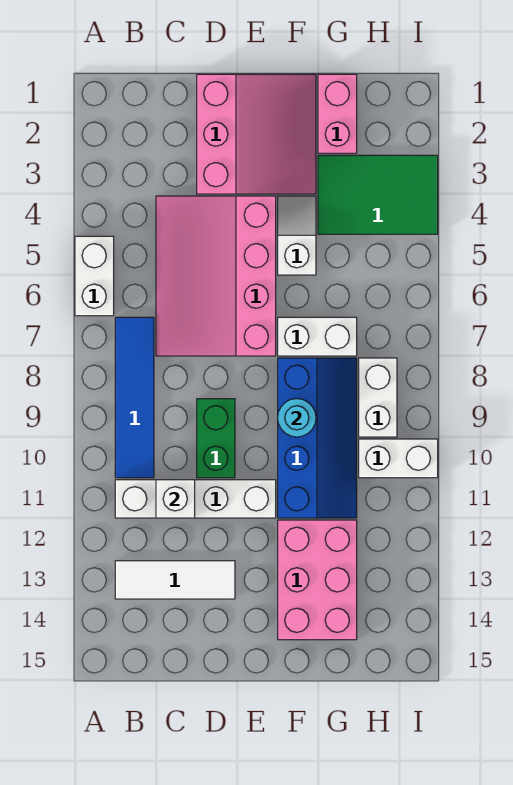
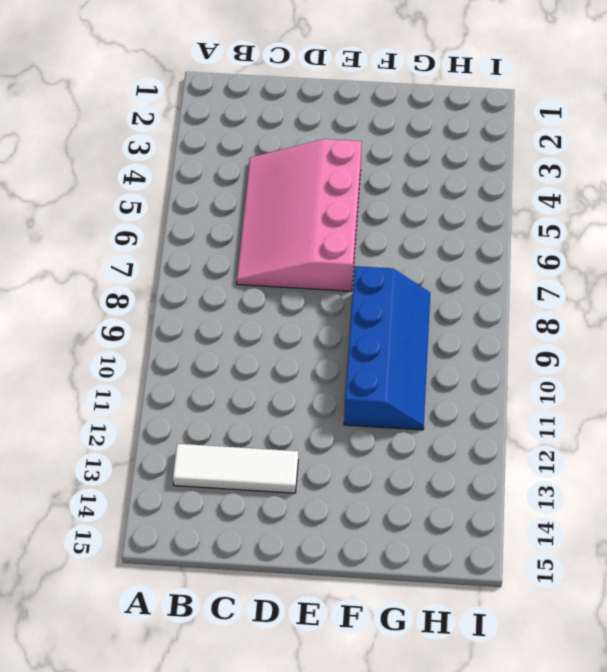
none -> white brick A5:A6 level 1
none -> blue tile B7:B10 level 1
none -> white brick B11:E11 level 1

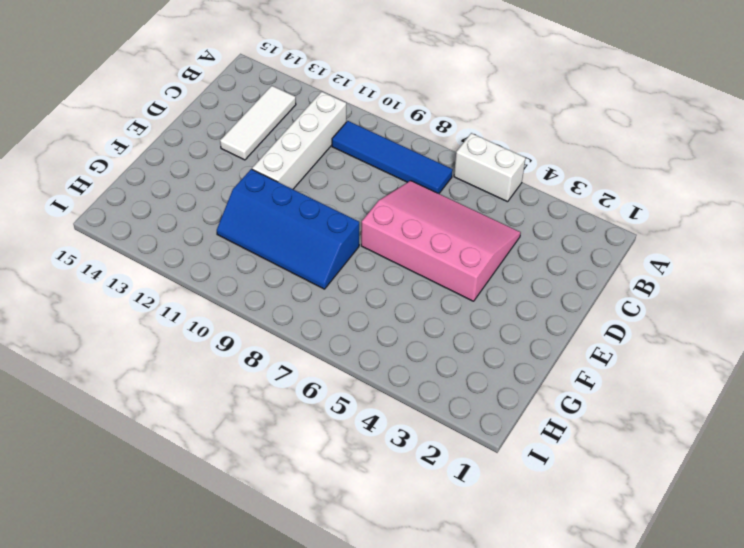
none -> pink slope D1:F3 level 1 top D
none -> green brick D9:D10 level 1
none -> white slope F4:F5 level 1 top 5

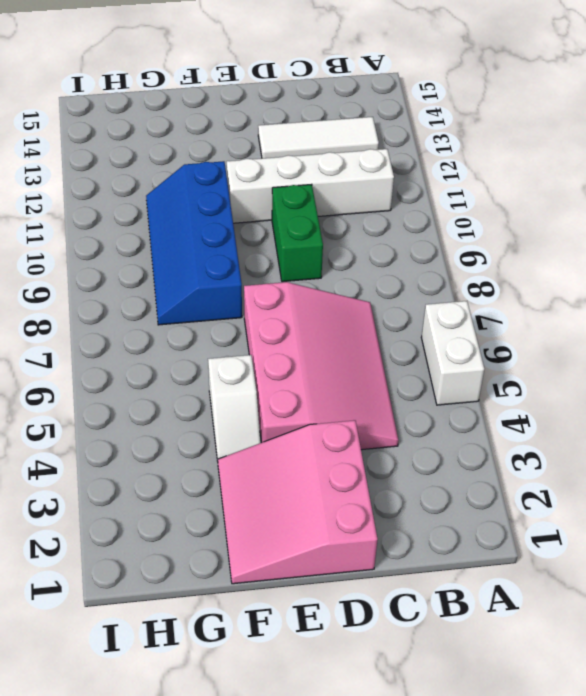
none -> blue tile B7:B10 level 1
none -> white brick F7:G7 level 1
none -> pink brick F12:G14 level 1

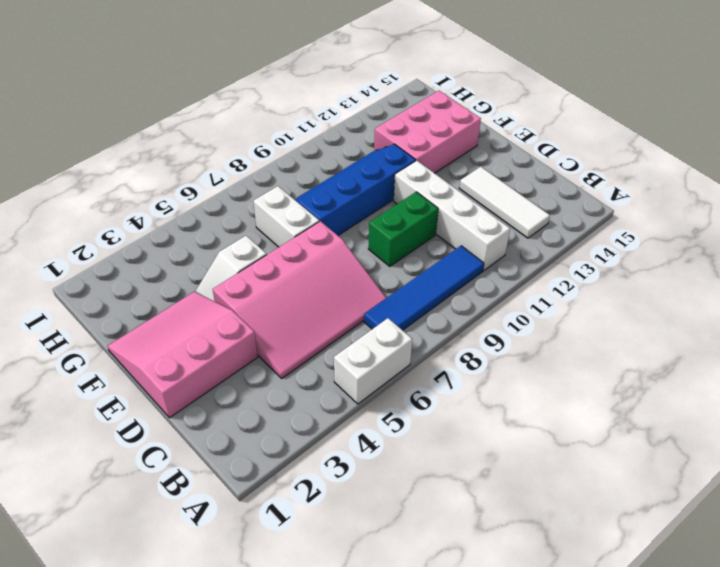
none -> pink brick G1:G2 level 1
none -> green tile G3:I4 level 1
none -> white brick H8:H9 level 1

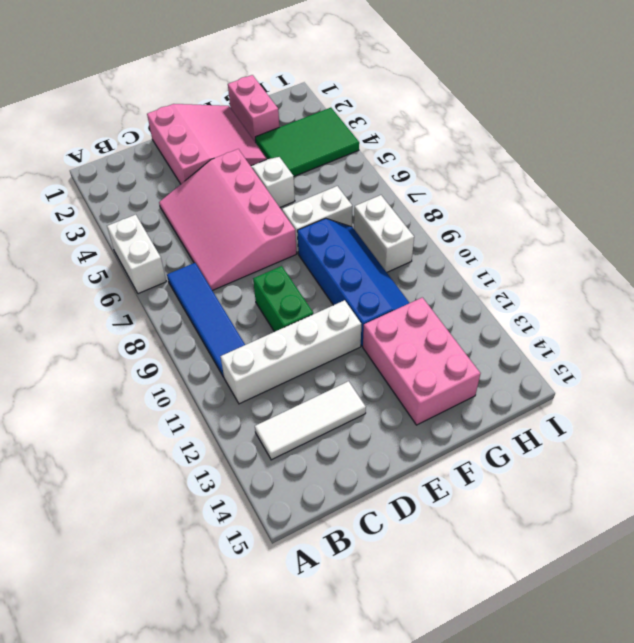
none -> white brick H10:I10 level 1
none -> white brick C11 level 2
none -> cyan round brick F9 level 2

